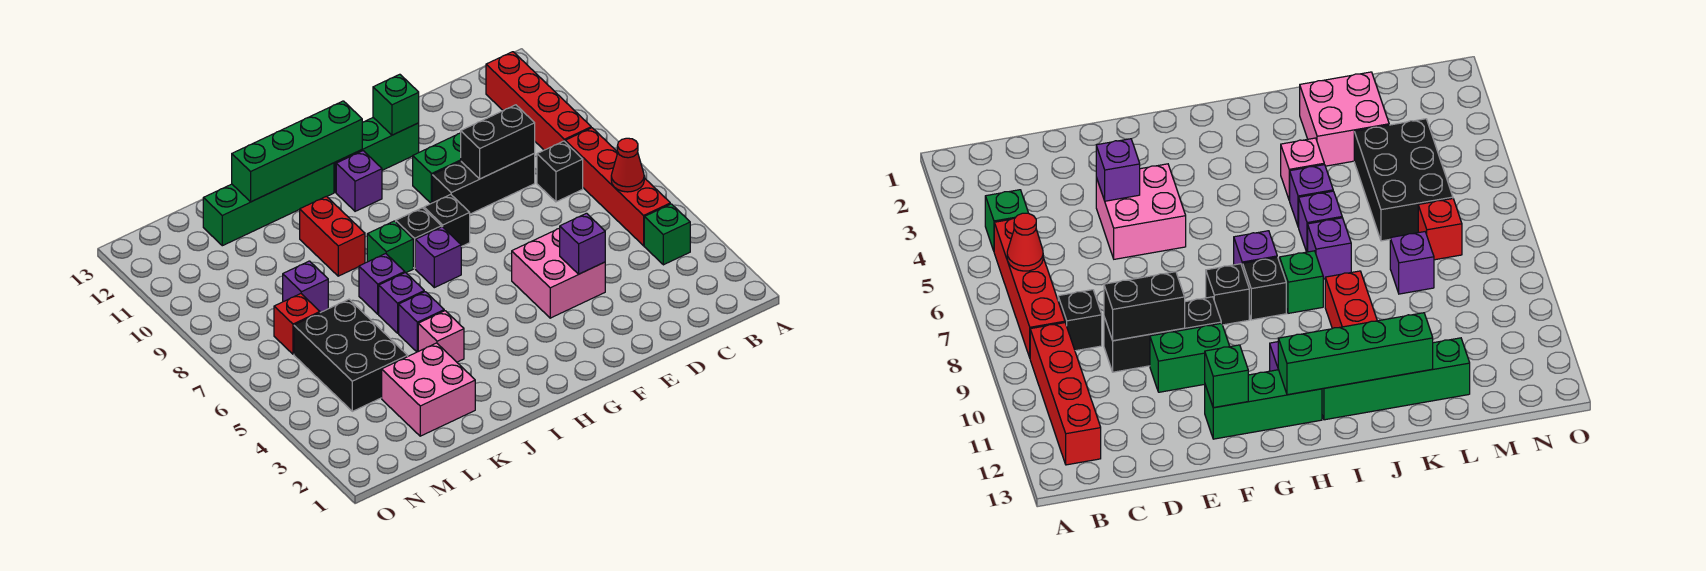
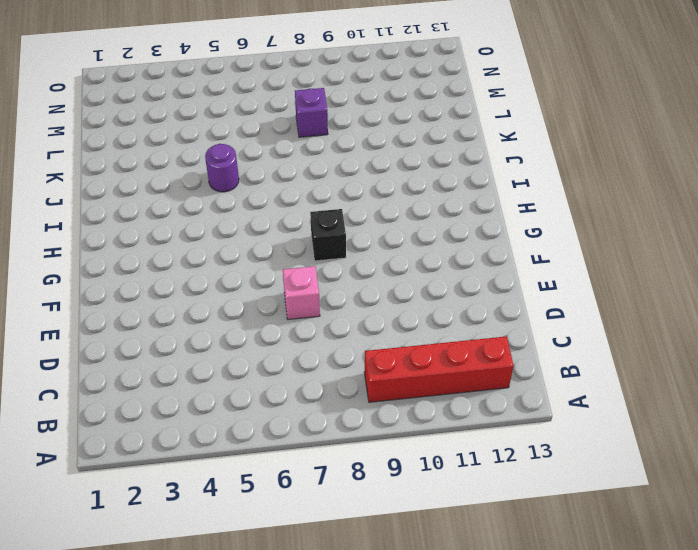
pink brick E7 level 1 -> pink brick J4 level 1
purple round brick J5 level 1 -> purple brick J5 level 1
none -> green brick B4 level 1
none -> red brick B5:B8 level 1
none -> black brick C8 level 1

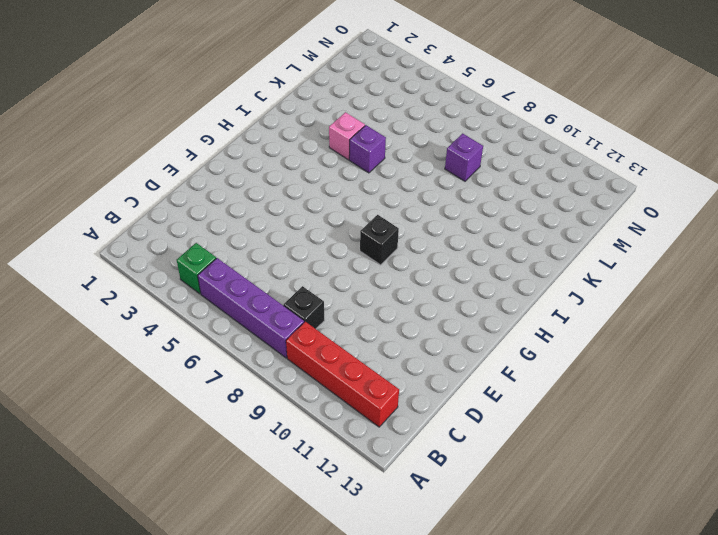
purple brick B5:B8 level 1 -> red brick B5:B8 level 1
none -> black brick D9:F9 level 1
none -> pink brick E4:F5 level 1
none -> green brick E10:F10 level 1

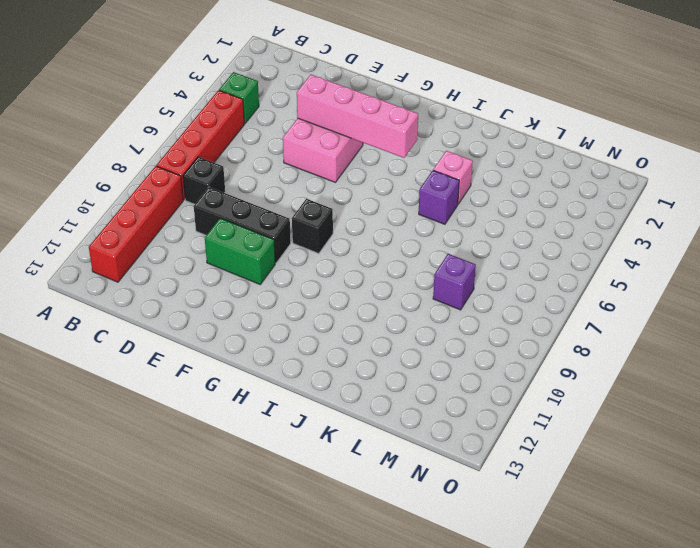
pink brick E4:H4 level 2 -> purple brick E4 level 2
none -> green brick F12:H12 level 1
none -> purple brick H7 level 1
none -> black brick H8 level 1

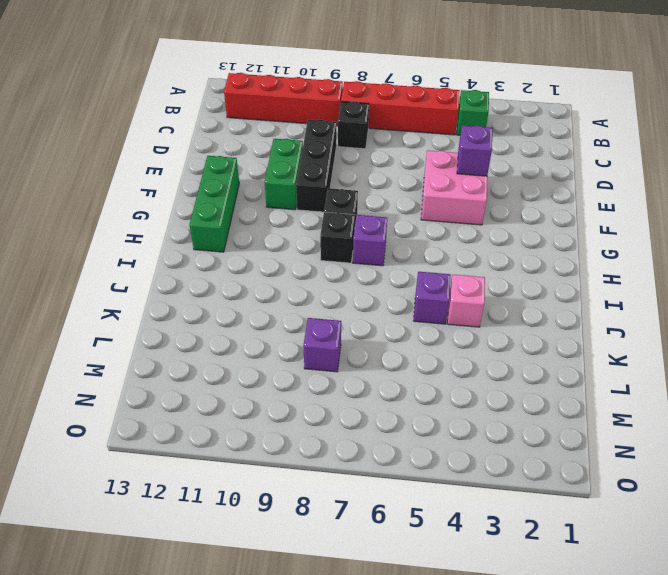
none -> purple brick H11 level 1
none -> green brick I8 level 1
none -> green brick I12:L12 level 1

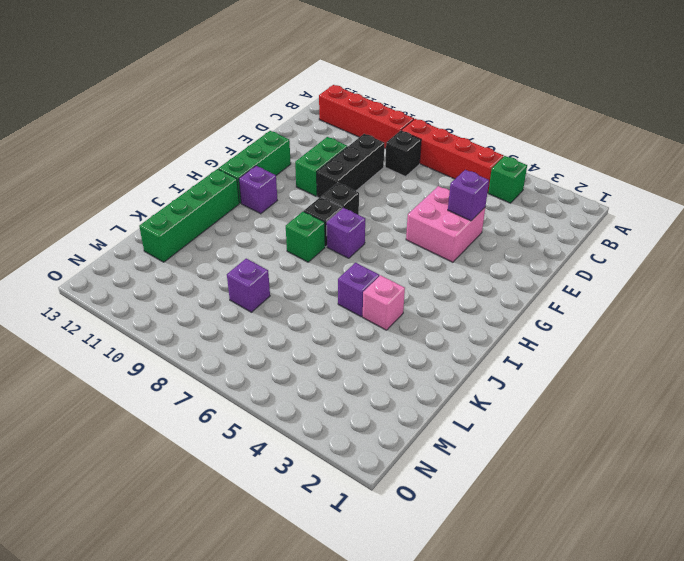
none -> purple brick J6 level 1
none -> purple brick J7 level 1
none -> red brick J9:J10 level 1

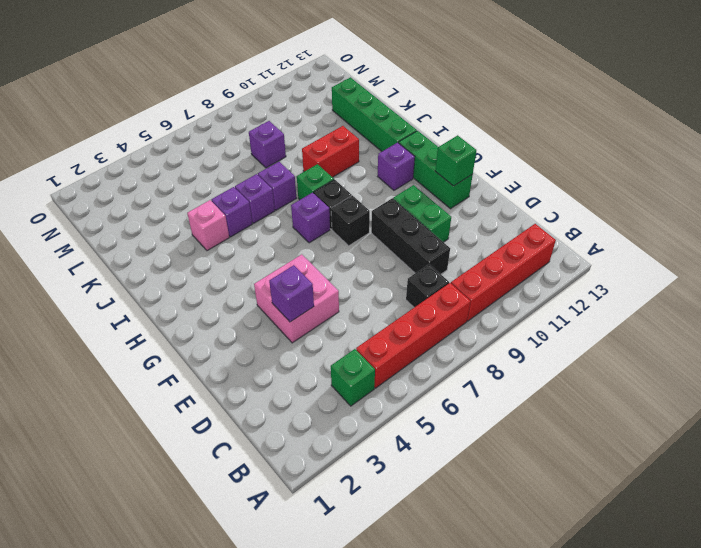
none -> pink brick K2:L3 level 1
none -> black brick L4:M6 level 1
none -> red brick M7 level 1

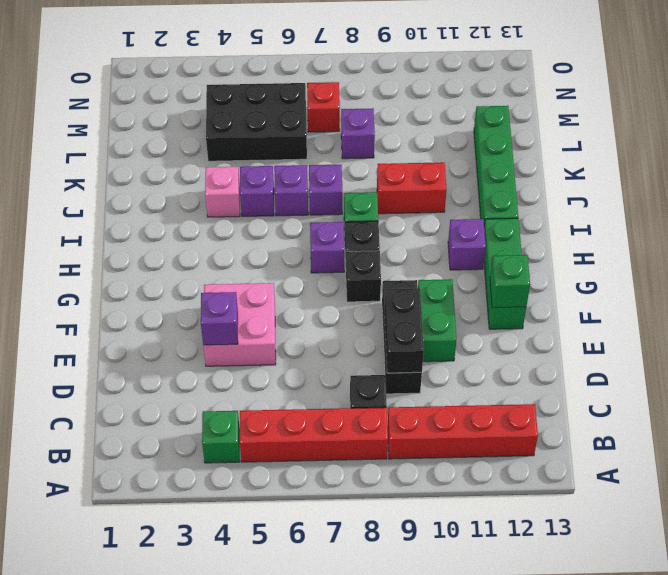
none -> pink brick K2:L3 level 1
none -> red cone B6 level 2
none -> green brick H12:K12 level 2

